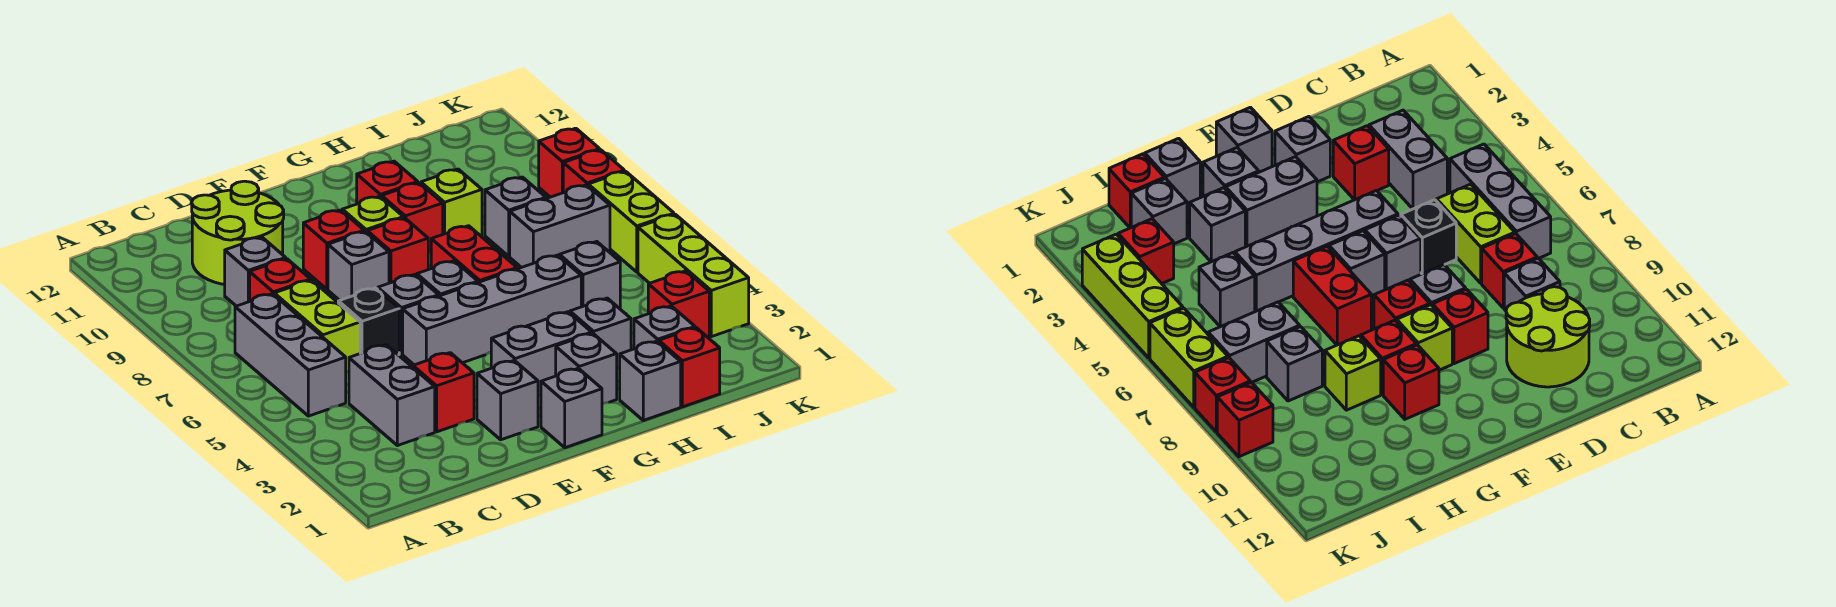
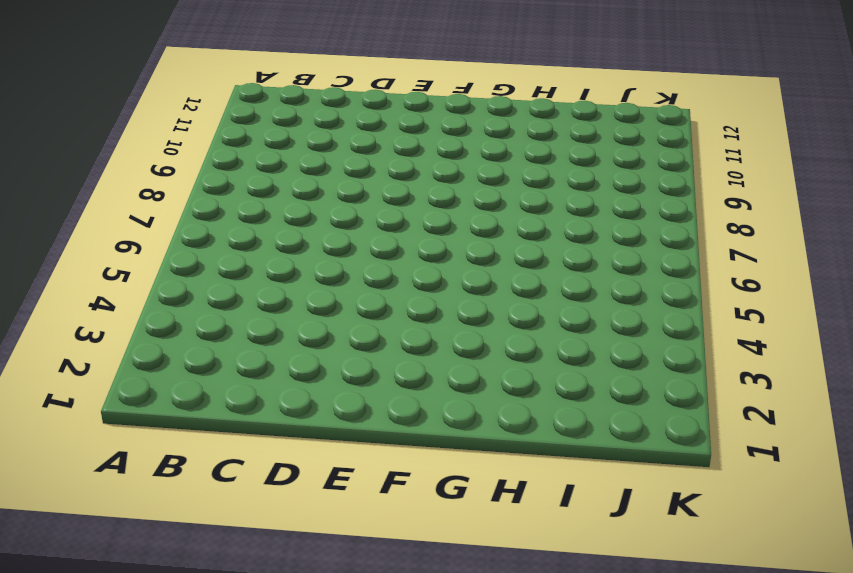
none -> grey brick B5:B7 level 1
none -> grey brick C3:C4 level 1
none -> lime brick C6:C7 level 1
none -> red brick C8 level 1

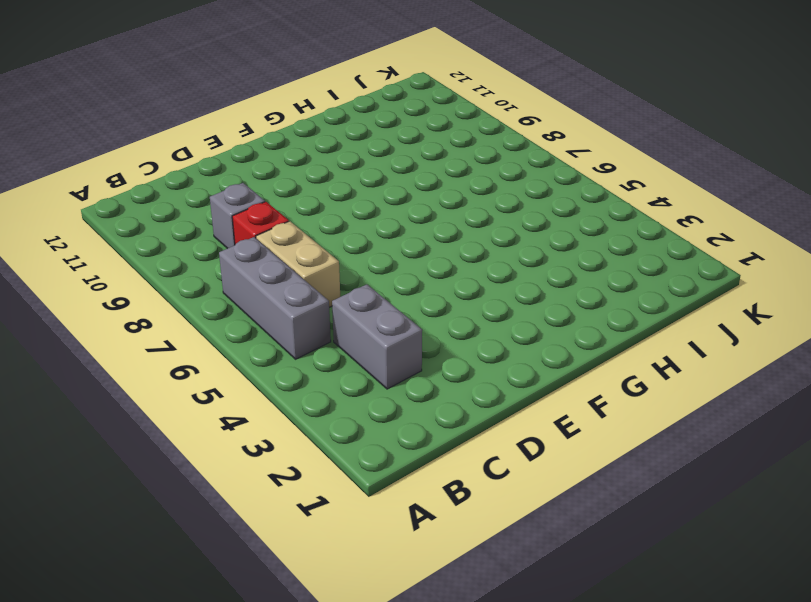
tan brick C6:C7 level 1 -> lime brick C6:C7 level 1
none -> lime round brick C10:D11 level 1
none -> red brick D3 level 1
none -> black brick D6 level 1
none -> grey brick E2 level 1

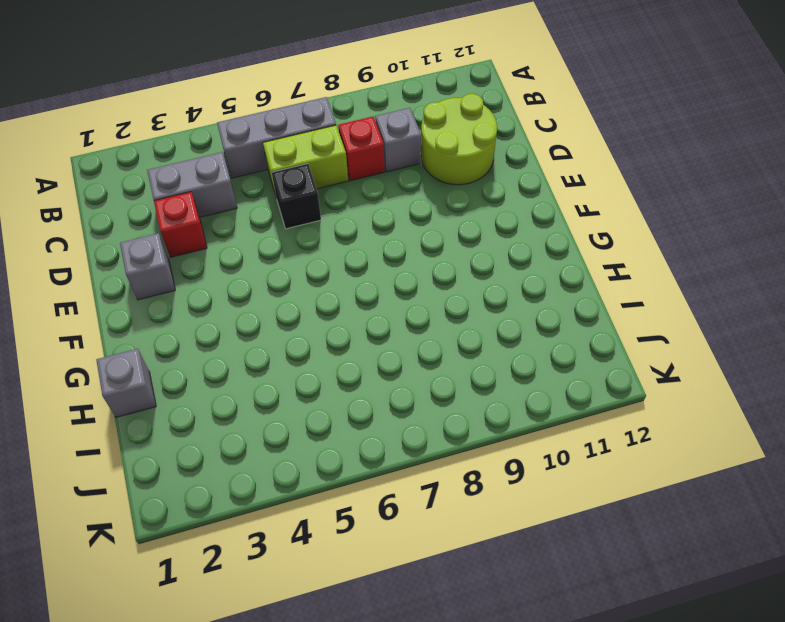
none -> grey brick E5:H5 level 1
none -> grey brick E6 level 1
none -> grey brick E8 level 1
none -> red brick E9 level 1

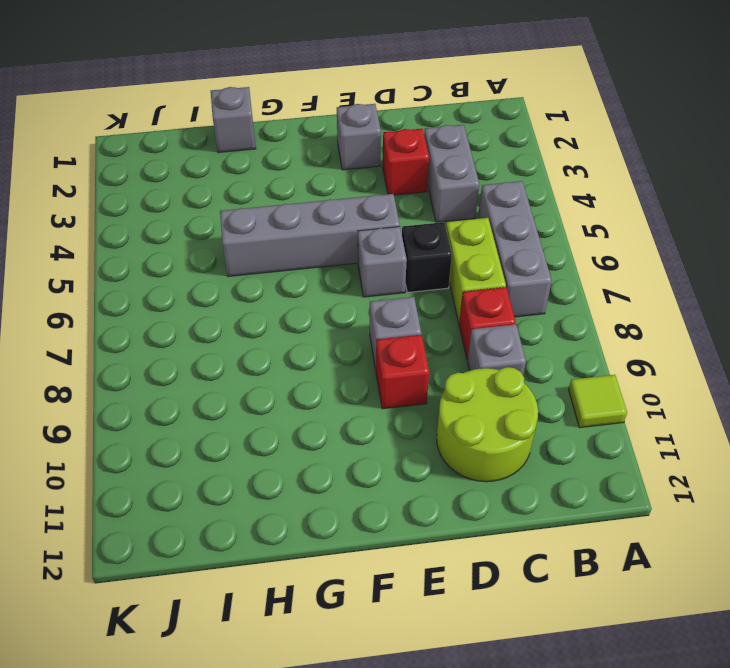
lime tile A10 level 1 -> none
none -> grey brick F1 level 1
none -> grey brick F3:G3 level 1
none -> grey brick F6 level 1
none -> red brick F8 level 1

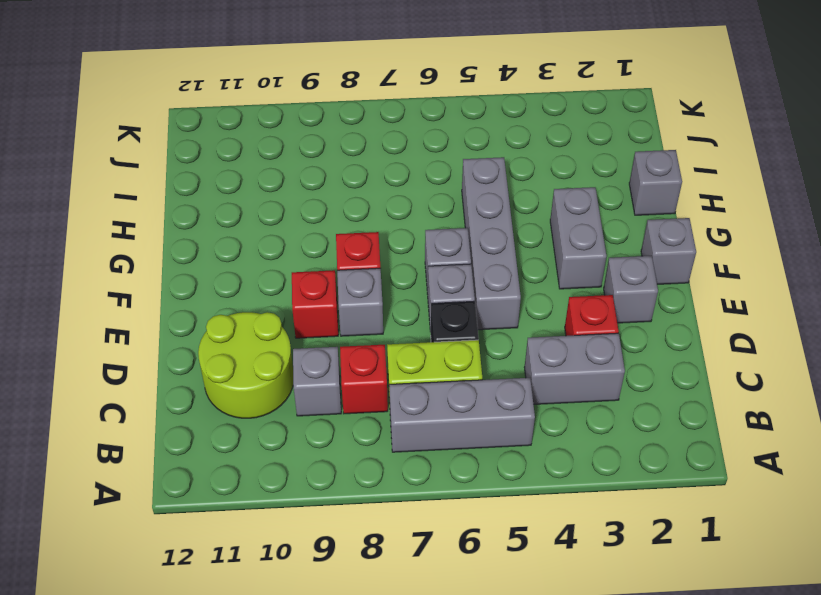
none -> lime brick F9 level 1
none -> grey brick G2 level 1
none -> red brick G6:G7 level 1
none -> red brick G9 level 1

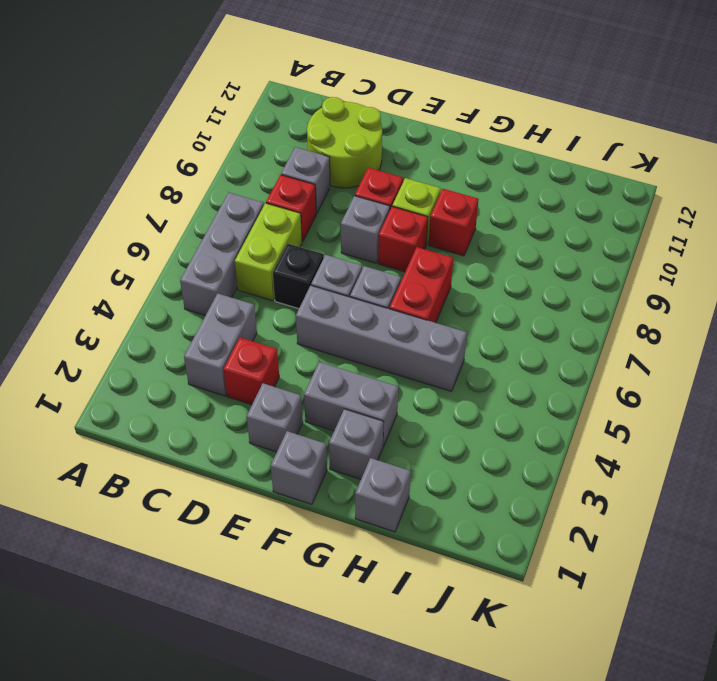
none -> red brick G10 level 1
none -> grey brick H3 level 1
none -> lime brick H9 level 1
none -> red brick I1 level 1

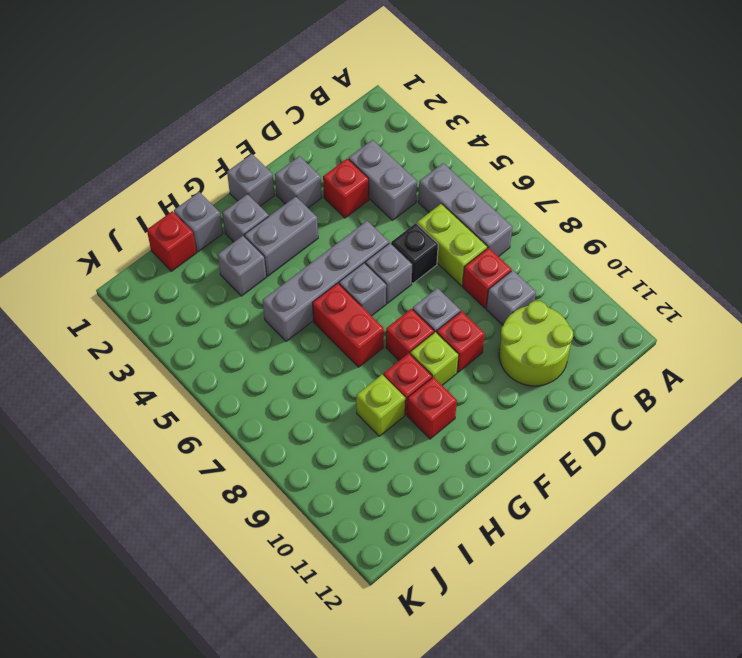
none -> grey brick I2 level 1
none -> grey brick I5 level 1
none -> grey brick I7:J7 level 1
none -> grey brick I8 level 1

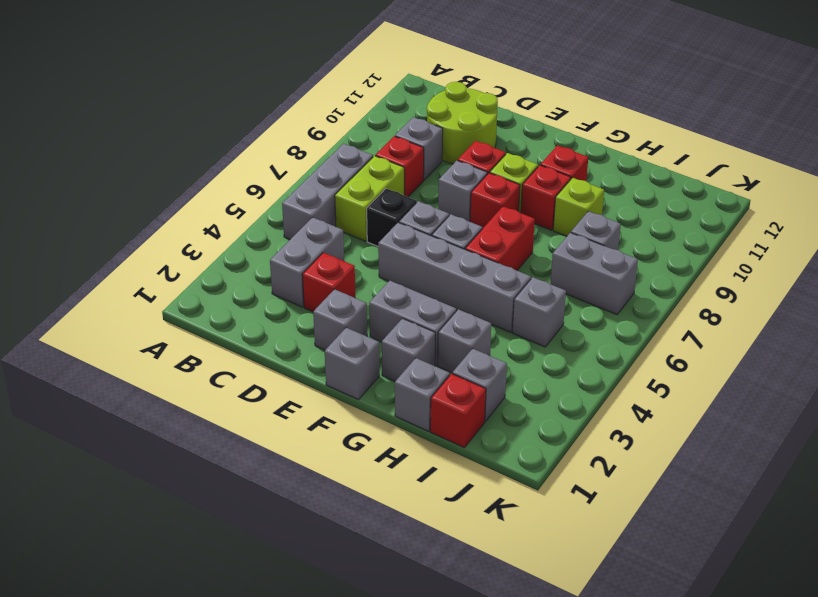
none -> red brick J3 level 1
none -> lime brick K3:K5 level 1
none -> lime brick K6:K7 level 1
none -> red brick K8 level 1

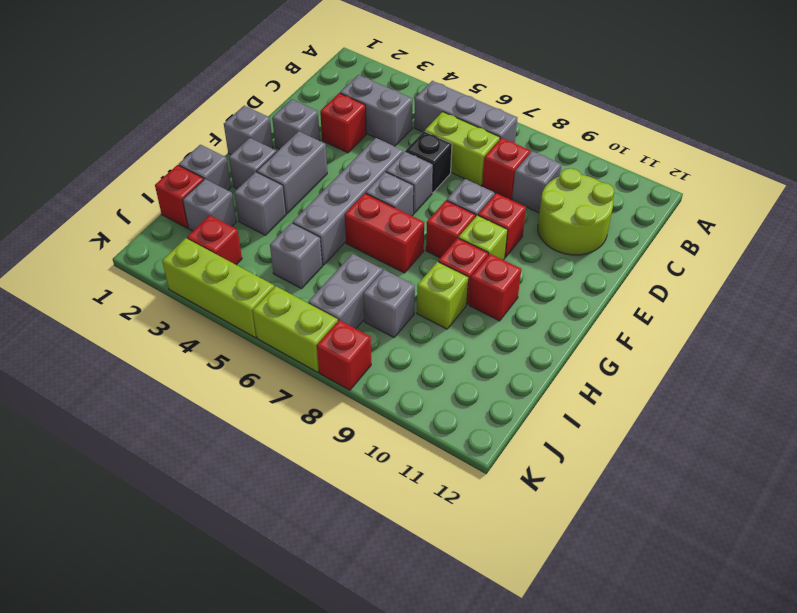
none -> red brick K9 level 1

